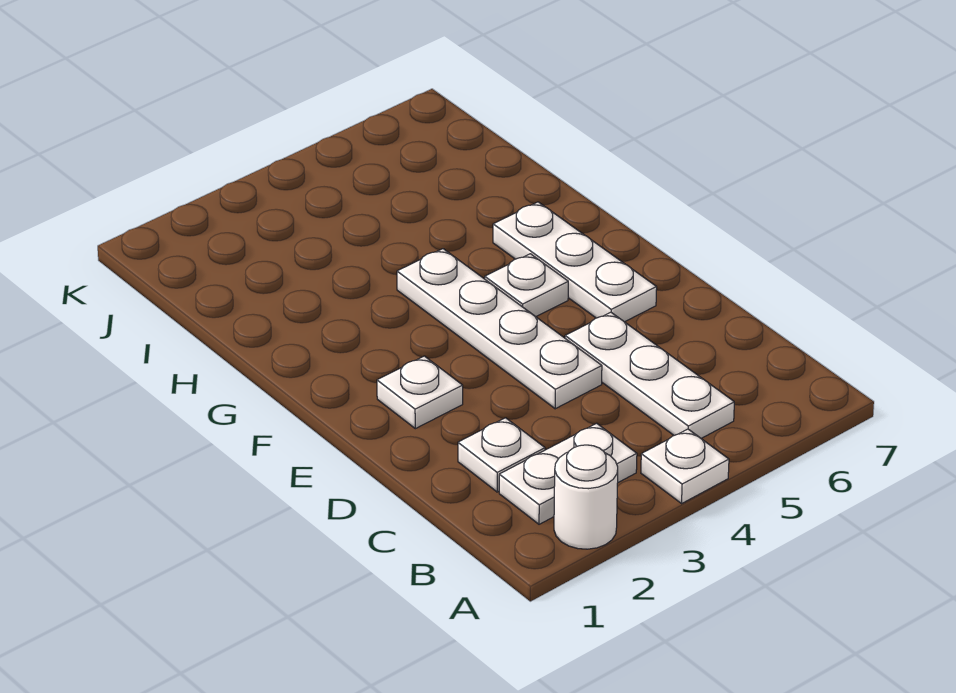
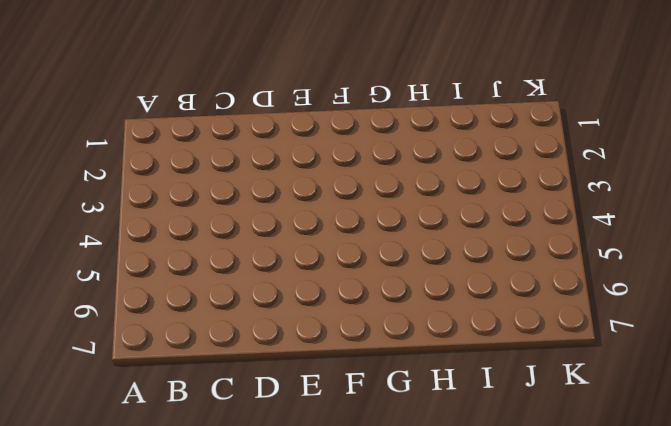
none -> white round brick A2 level 1
none -> white plate A4 level 1

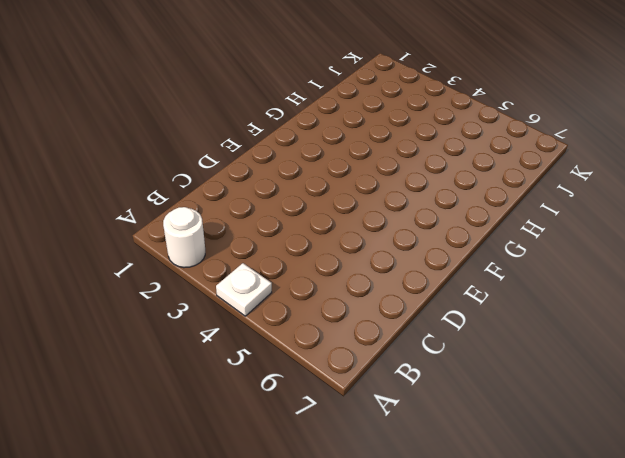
none -> white plate B2:B3 level 1
none -> white plate B5:D5 level 1

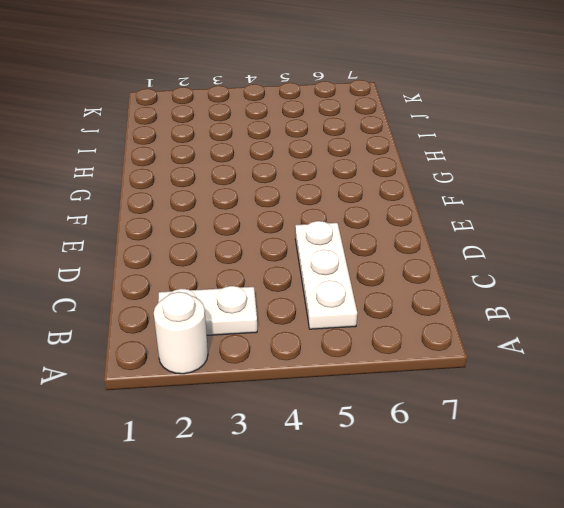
none -> white plate A4 level 1
none -> white plate C2 level 1

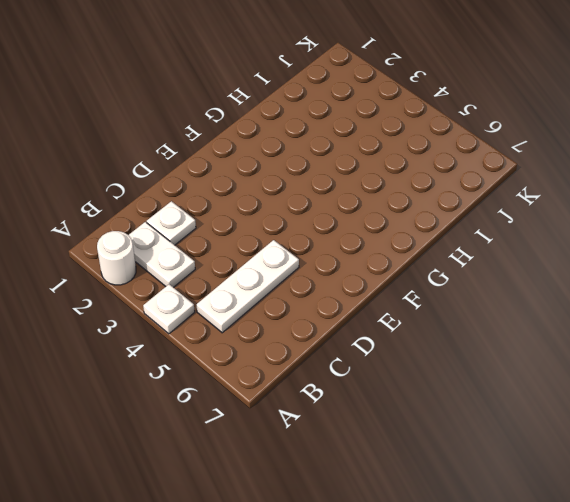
none -> white plate D4:G4 level 1
none -> white plate E2 level 1

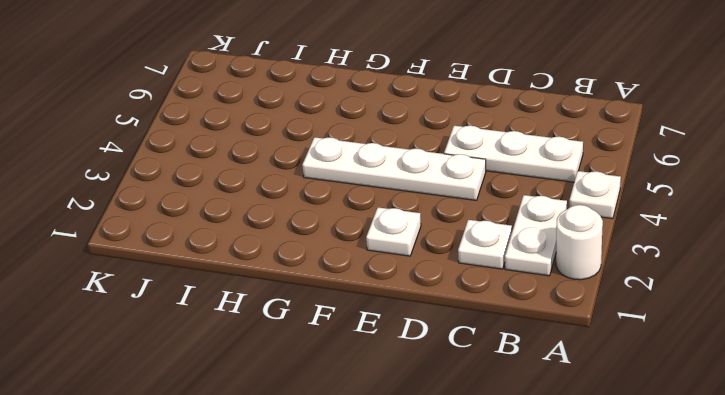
none -> white plate E6:G6 level 1
none -> white plate F5 level 1

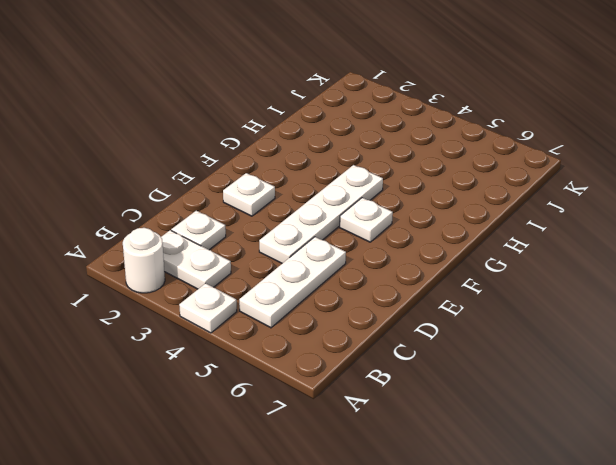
none -> white plate E6:G6 level 1

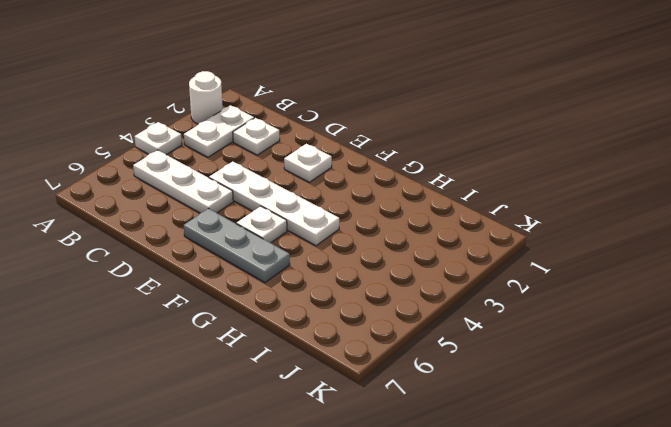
grey plate E6:G6 level 1 -> white plate E6:G6 level 1

